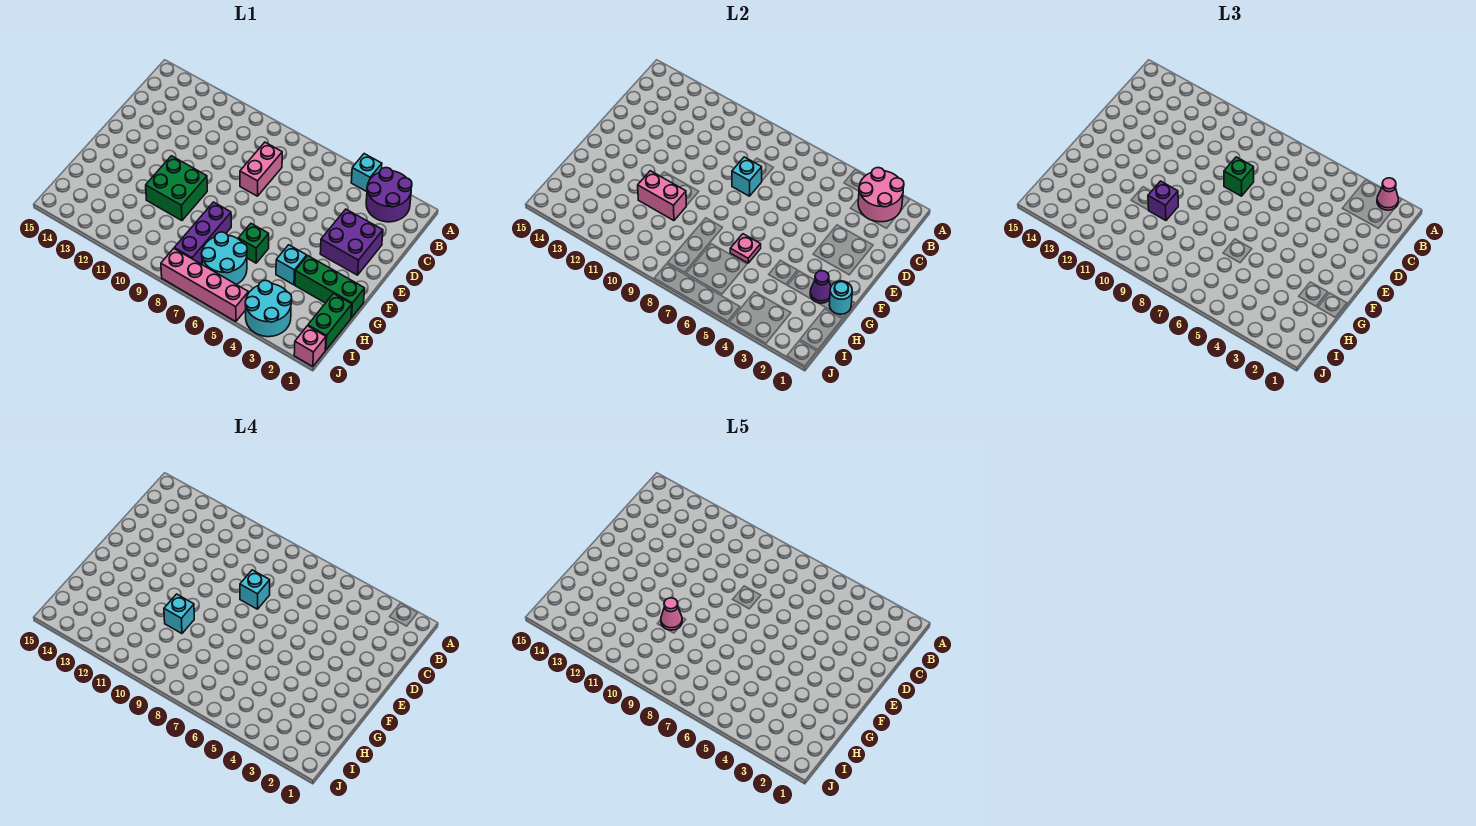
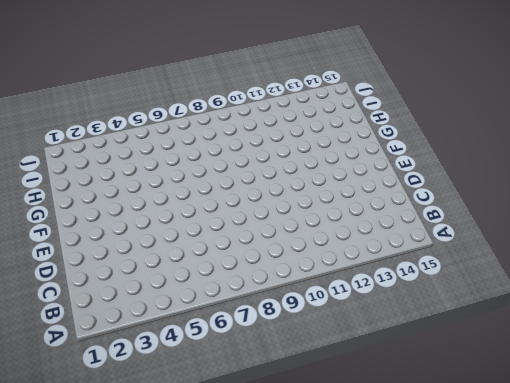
none -> purple round brick A2:B3 level 1
none -> cyan brick A4 level 1
none -> pink brick C8:D8 level 1

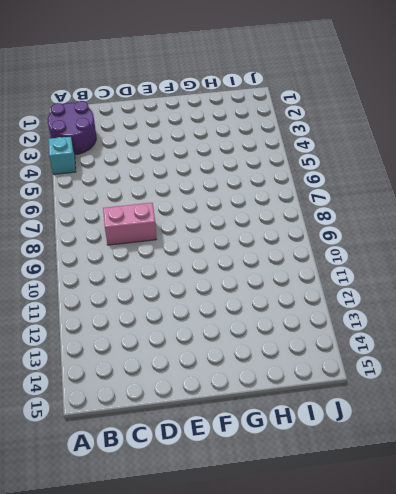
none -> purple brick D2:E3 level 1
none -> green brick F10:G11 level 1
none -> green brick G1:G3 level 1

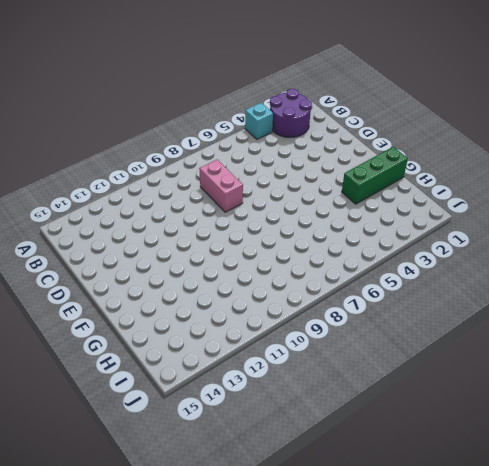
none -> purple brick D2:E3 level 1
none -> green brick F10:G11 level 1
none -> cyan brick G4 level 1

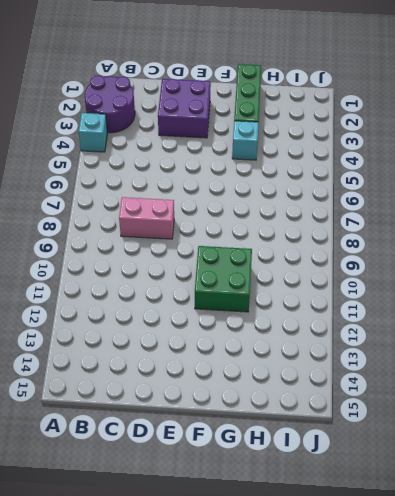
none -> green brick G6 level 1
none -> purple brick G8:I8 level 1
none -> green brick H1:I1 level 1

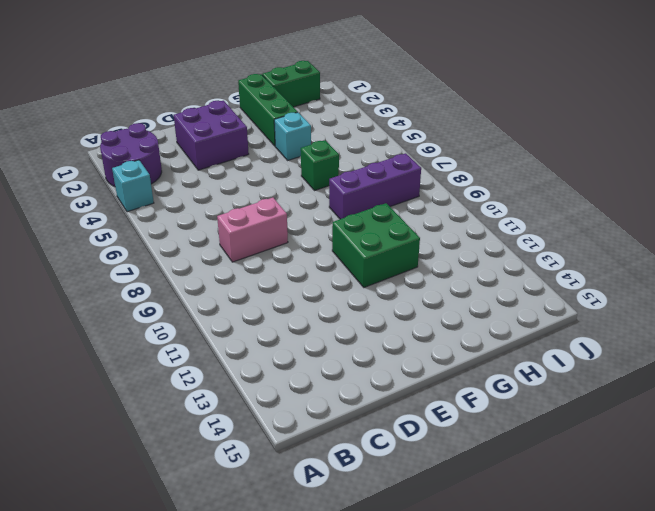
none -> cyan round brick H6:I7 level 1
none -> cyan round brick I3:J4 level 1
none -> pink brick J1 level 1

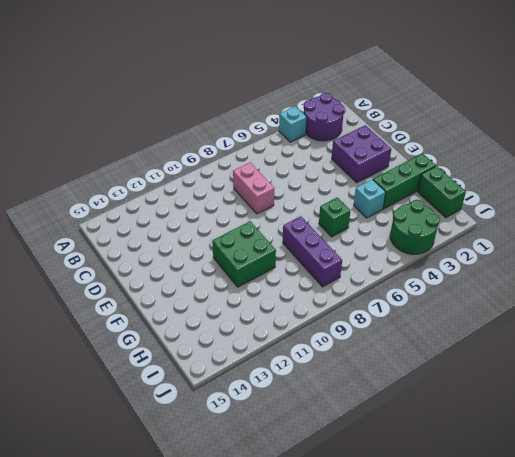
green round brick I3:J4 level 1 -> cyan round brick I3:J4 level 1
none -> cyan round brick H6:I7 level 1
none -> pink brick J1 level 1
none -> pink brick J5:J8 level 1

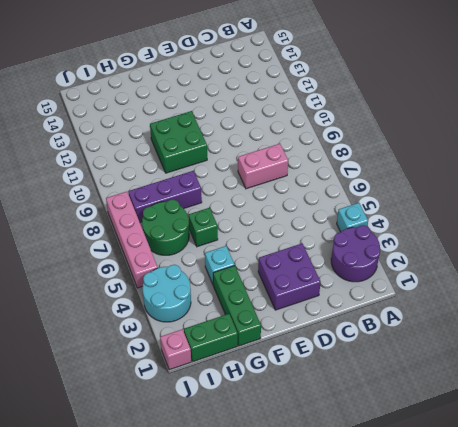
green round brick H6:I7 level 1 -> cyan round brick H6:I7 level 1
none -> pink round brick A2:B3 level 2
none -> cyan brick D8 level 2
none -> cyan round brick G1 level 2

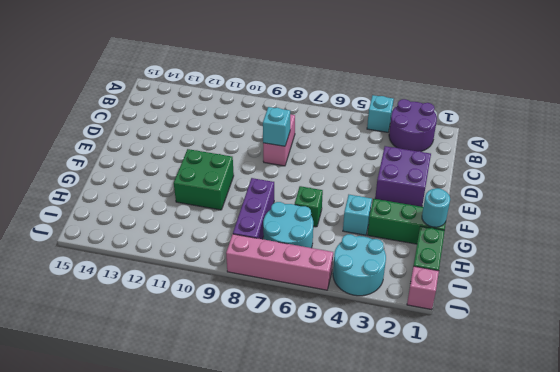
none -> pink round brick A2:B3 level 2
none -> purple cone G2 level 2
none -> pink plate G6 level 2

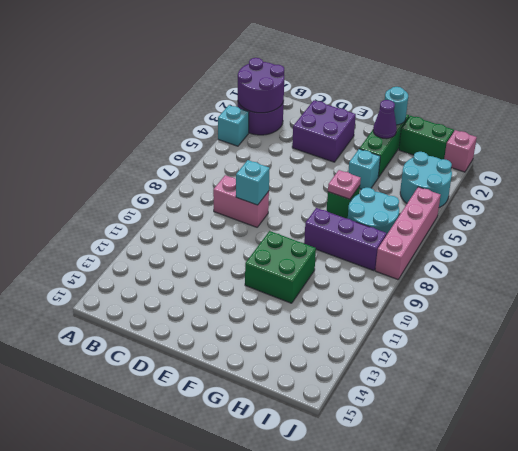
purple round brick A2:B3 level 2 -> pink round brick A2:B3 level 2
none -> pink brick G10:G11 level 2
none -> pink cone A2 level 3
none -> green brick D8 level 3

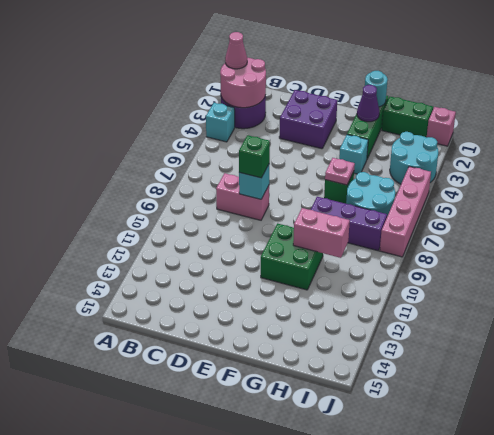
pink brick G10:H10 level 2 -> pink brick G10:G11 level 2
none -> purple brick G10 level 3
none -> cyan brick D8 level 4
none -> cyan brick G10 level 4

